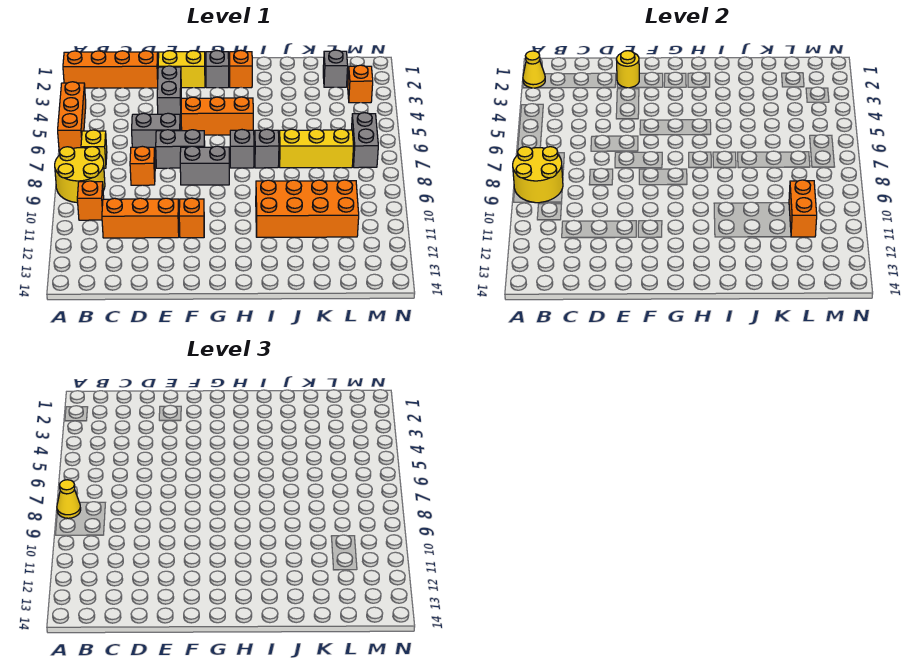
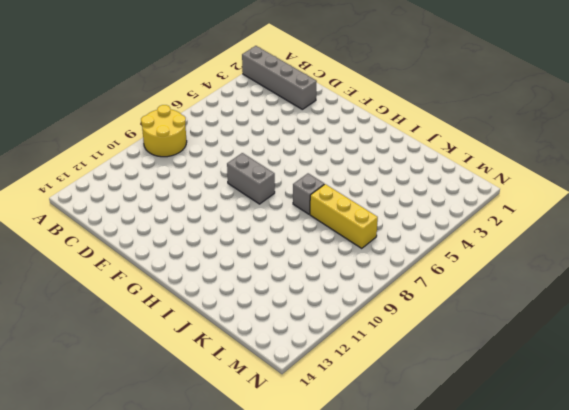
grey brick A2:D2 level 1 -> orange brick A2:D2 level 1
none -> orange brick A4:A6 level 1
none -> yellow brick B7 level 1
none -> orange brick B10 level 1

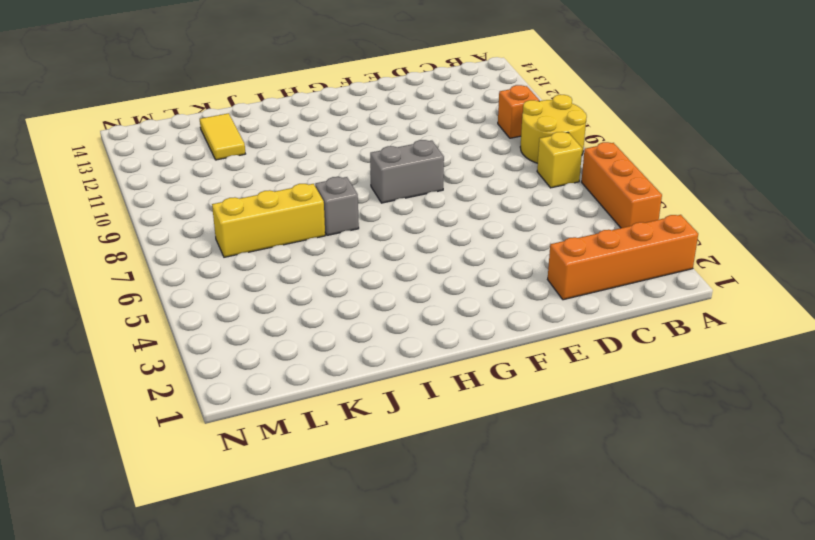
yellow tile K12:K13 level 1 -> none
none -> orange brick C11:E11 level 1
none -> grey brick D6:E6 level 1
none -> orange brick D8 level 1

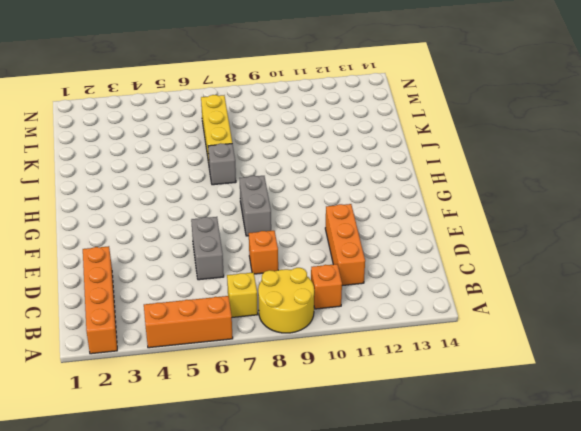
none -> yellow brick E2:F2 level 1
none -> grey brick E3:E4 level 1
none -> grey brick E7:F7 level 1

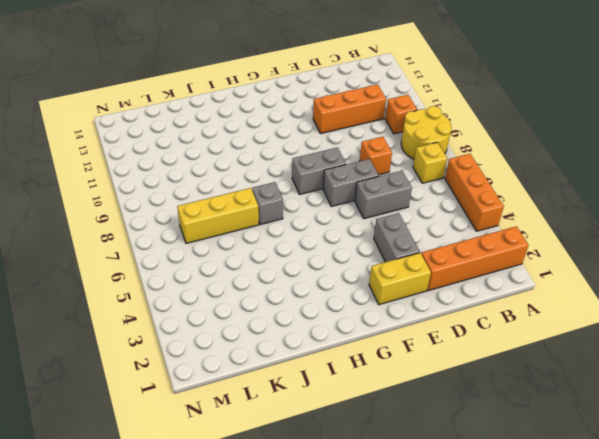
none -> orange brick F5:H5 level 1
none -> orange brick F11 level 1
none -> grey brick G2 level 1

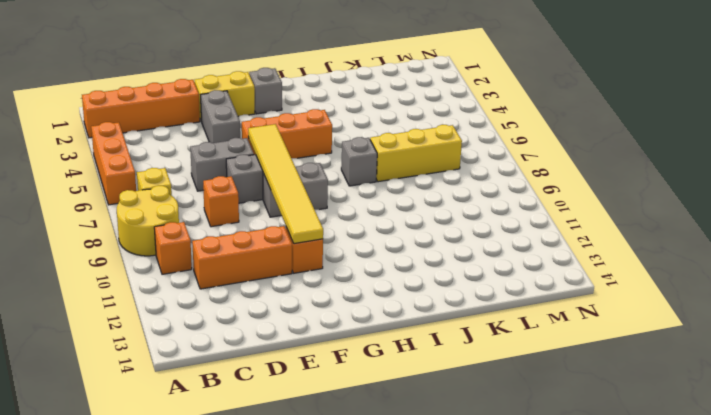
yellow tile F6:F11 level 2 -> none
none -> orange brick H2 level 1
none -> grey brick H7 level 1
none -> orange brick I10:L11 level 1

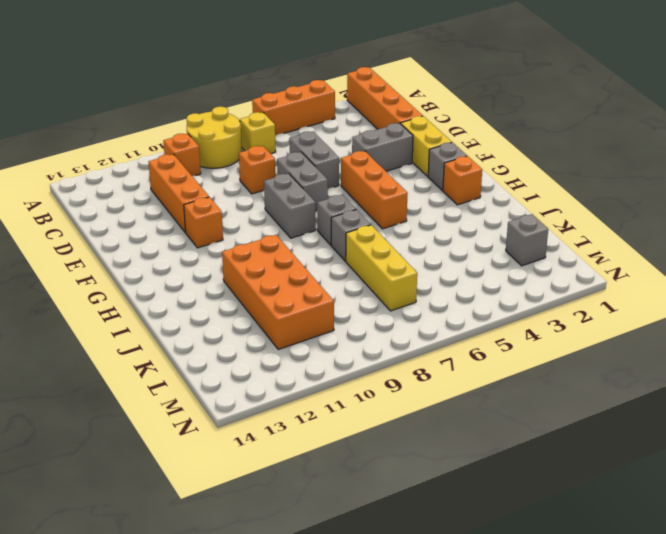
none -> orange brick M3 level 1
none -> grey brick M6:M7 level 1
none -> yellow cone A2 level 2

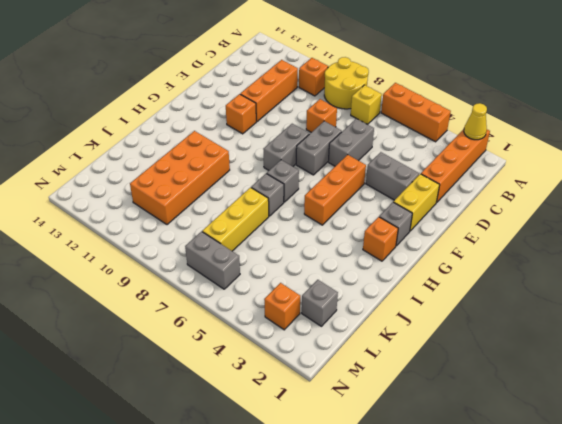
none -> yellow round brick A8:B9 level 2
none -> yellow round brick E2 level 2
none -> orange brick L10:L11 level 2

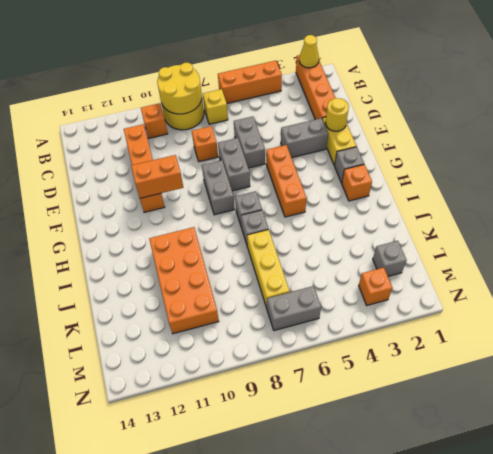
orange brick F10:F11 level 2 -> orange brick L10:L11 level 2
none -> yellow cone A8 level 3

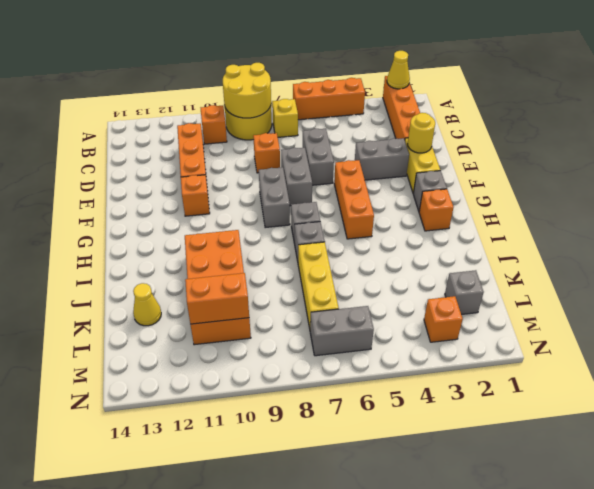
yellow cone K13 level 1 -> yellow cone A8 level 3

